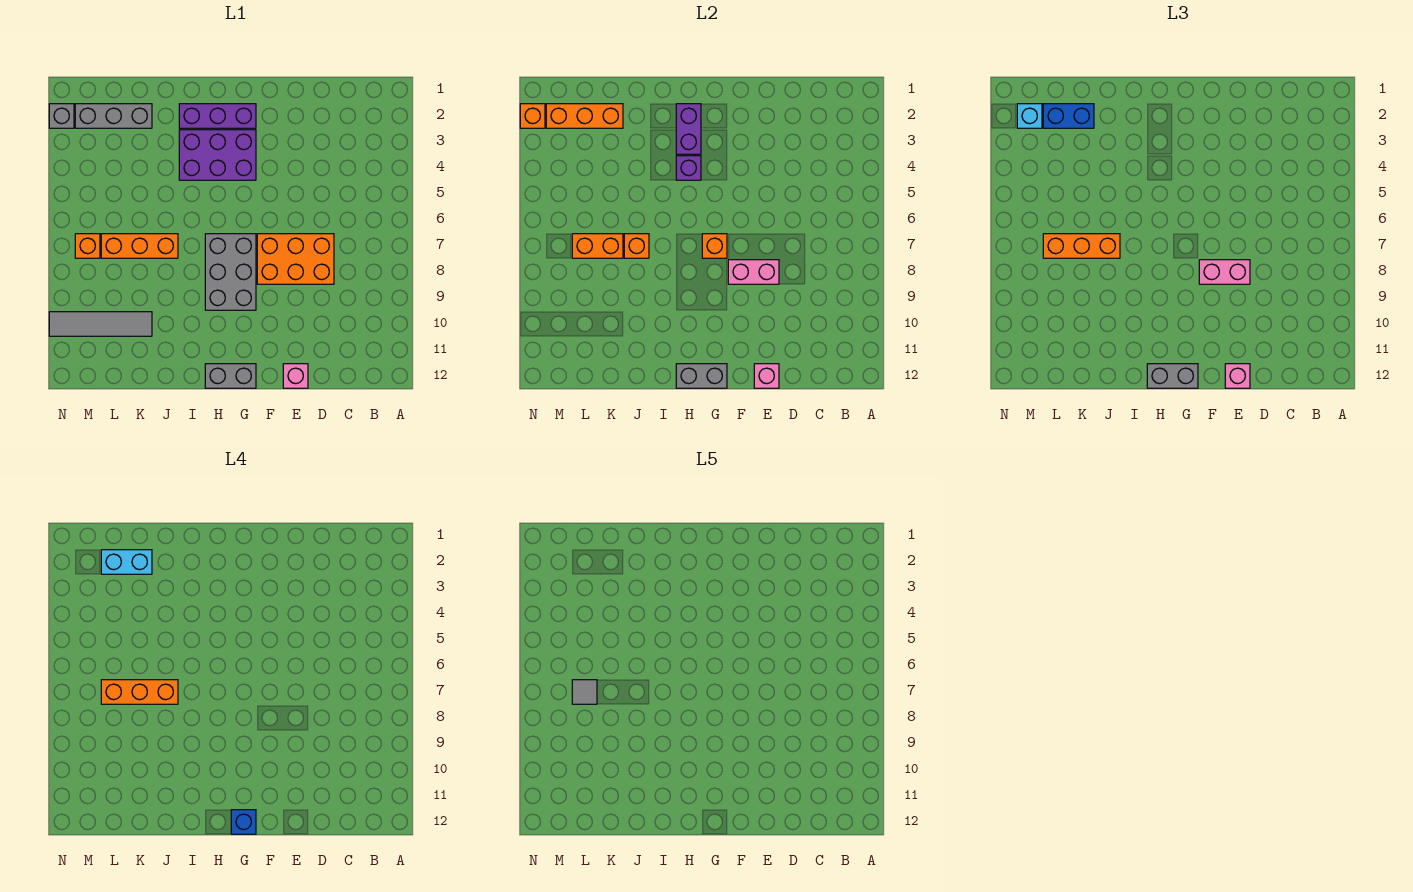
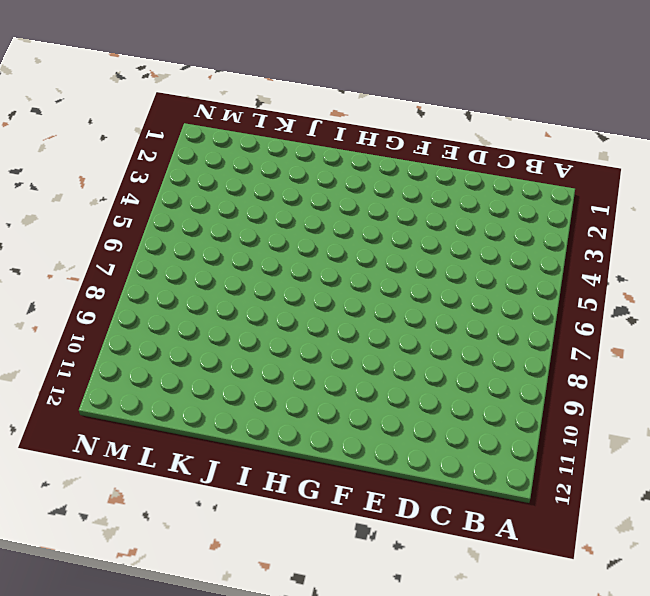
none -> orange brick D7:F8 level 1
none -> pink brick E12 level 1
none -> purple brick G2:I2 level 1
none -> purple brick G3:I4 level 1

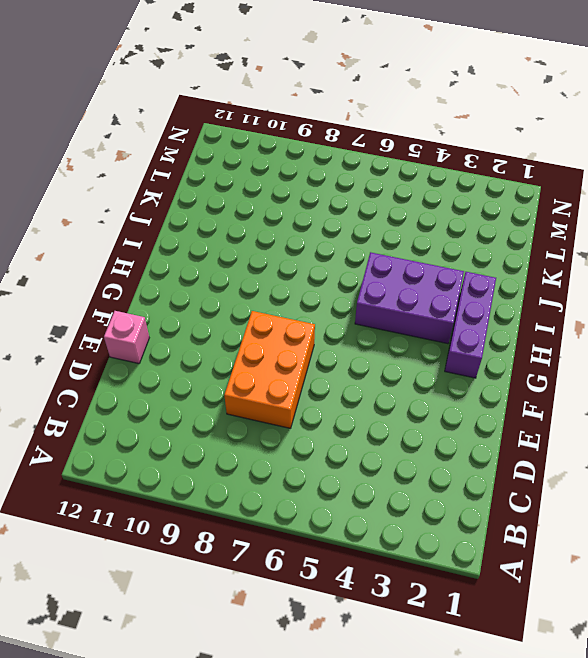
purple brick H3:I5 level 1 -> purple brick G3:I4 level 1
none -> grey brick G7:H9 level 1
none -> grey brick G12:H12 level 1
none -> orange brick J7:L7 level 1
none -> grey brick K2:M2 level 1

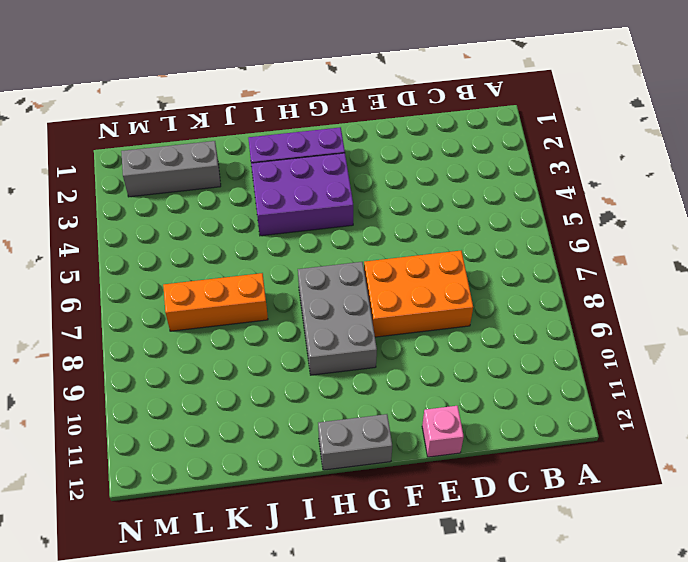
none -> grey tile K10:N10 level 1
none -> orange brick M7 level 1
none -> grey brick N2 level 1
none -> pink brick E8:F8 level 2

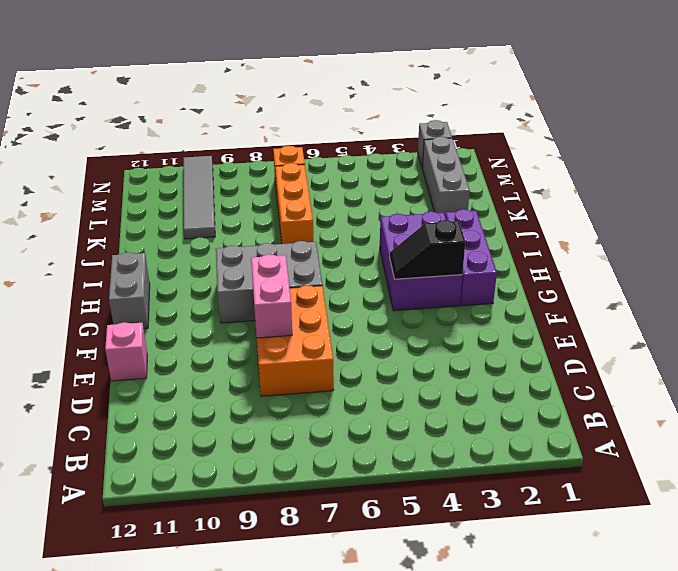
black slope G3:G4 level 2 top 3 -> none
none -> pink brick E12 level 2
none -> orange brick G7 level 2
none -> grey brick G12:H12 level 2
none -> purple brick H2:H3 level 2

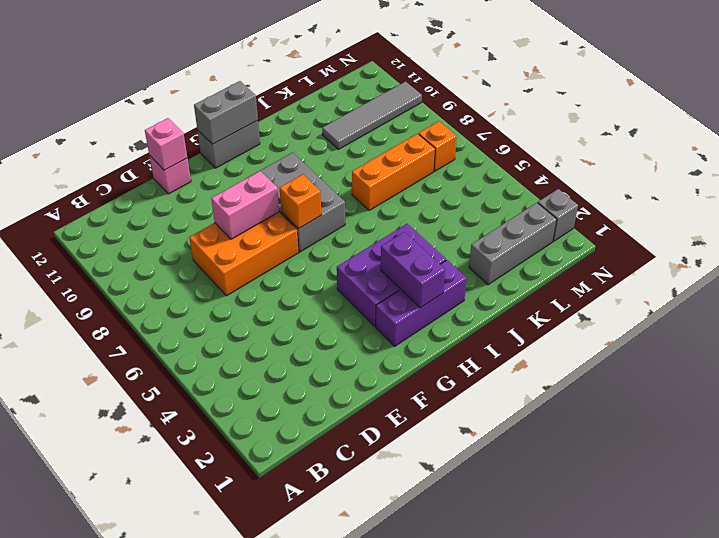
none -> purple brick H4 level 2
none -> orange brick J7 level 2
none -> orange brick K2:M2 level 2
none -> orange brick K7:L7 level 2

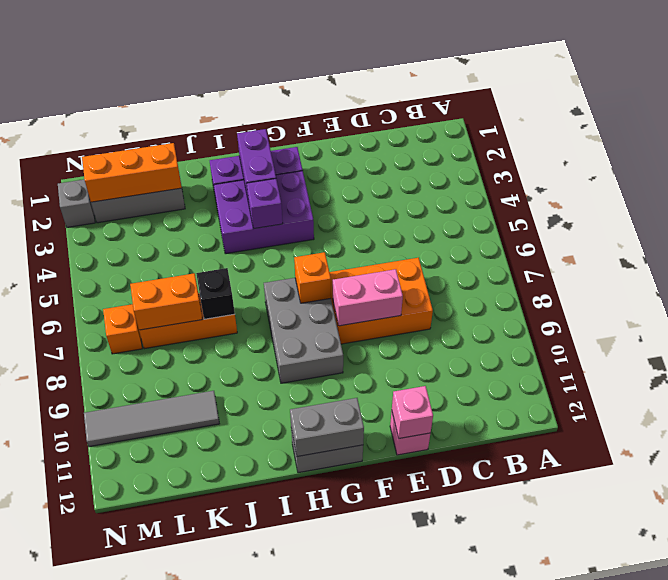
black brick J7 level 2 -> orange brick J7 level 2
none -> orange brick N2 level 2
none -> pink brick E8:F8 level 3
none -> pink brick E12 level 3
none -> grey brick G12:H12 level 3

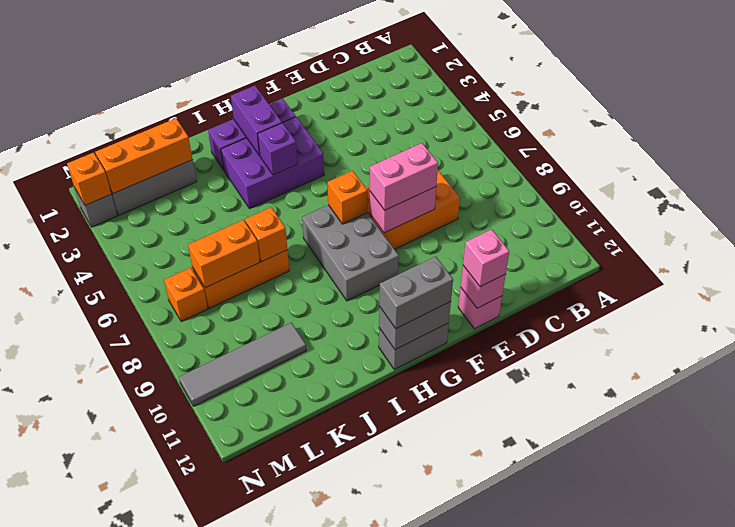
none -> orange brick J7:L7 level 3
none -> blue brick K2:L2 level 3
none -> cyan brick M2 level 3
none -> blue brick G12 level 4

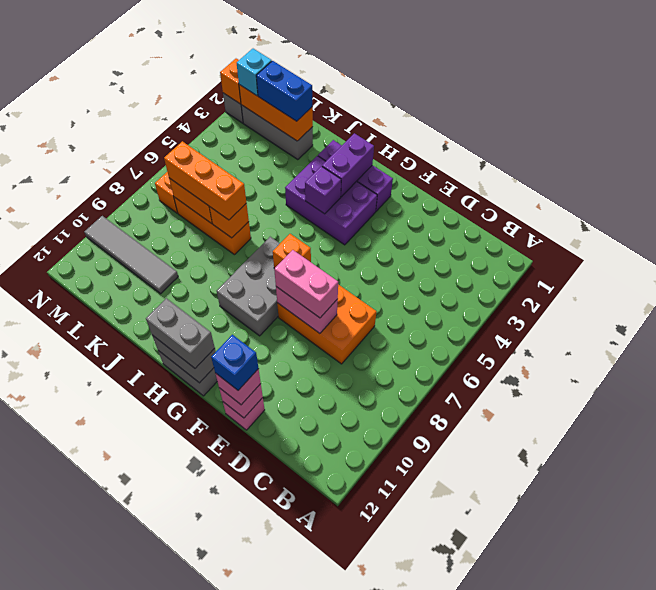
blue brick E12 level 4 -> blue brick G12 level 4
none -> orange brick J7:L7 level 4
none -> cyan brick K2:L2 level 4
none -> grey tile L7 level 5

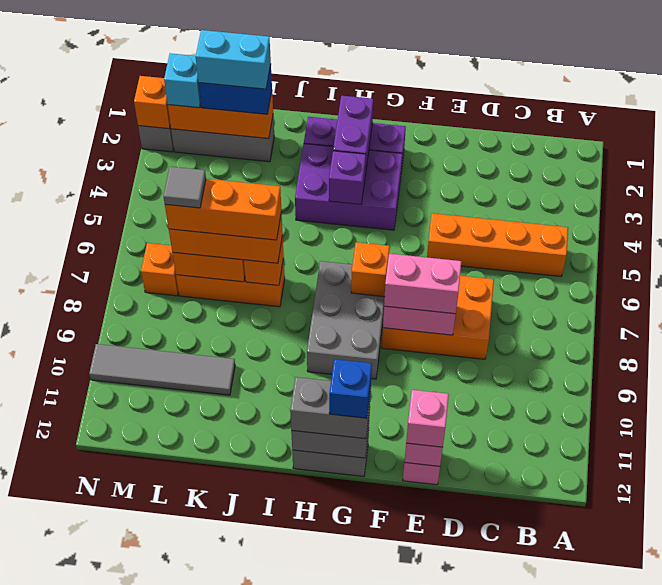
orange brick B5:E5 level 1 -> none

